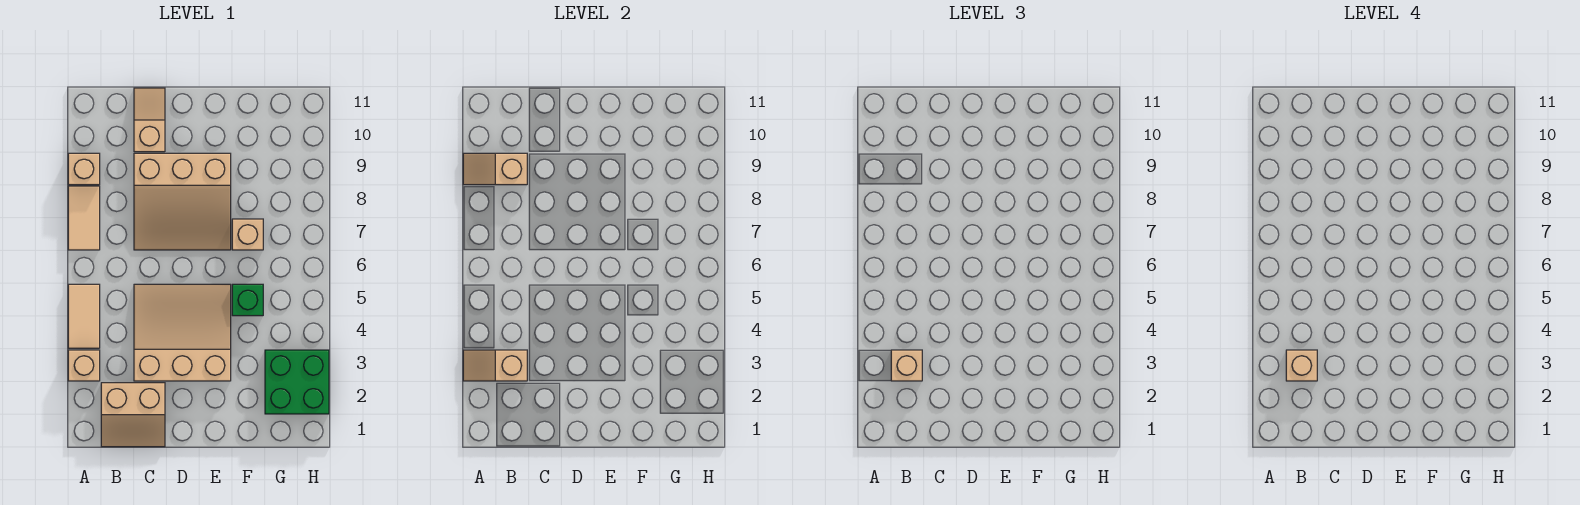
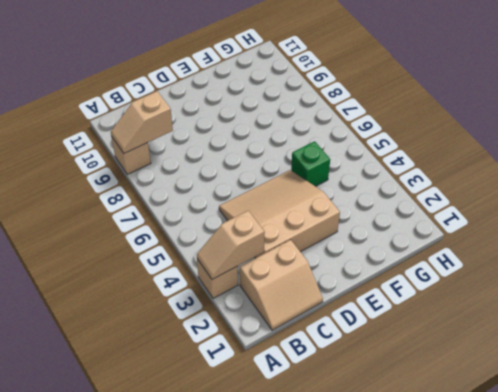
none -> tan tile A4:A5 level 1
none -> tan tile A7:A8 level 1
none -> tan slope C7:E9 level 1 top 9

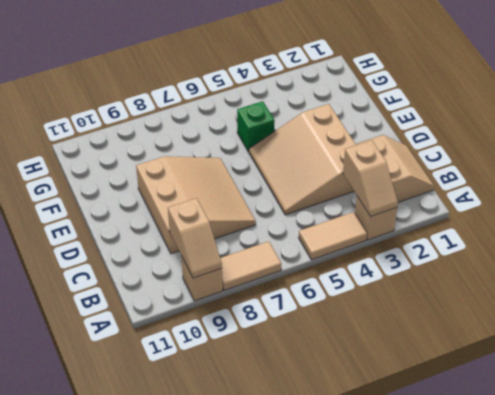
none -> tan slope C10:C11 level 1 top 10
none -> tan brick F7 level 1
none -> green brick G2:H3 level 1

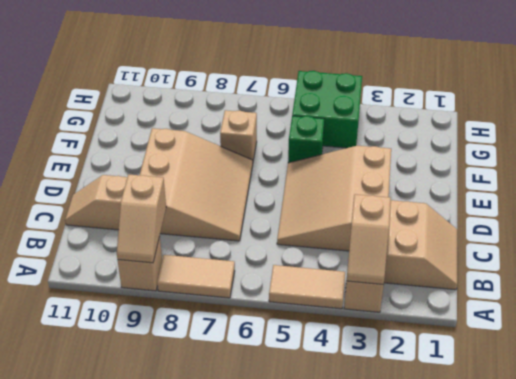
green brick G4:H5 level 1 -> green brick G2:H3 level 1
none -> tan brick B3 level 3
none -> tan brick B3 level 4

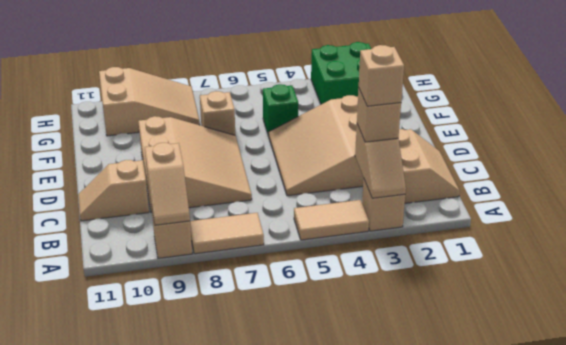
tan slope G8:H10 level 1 top 10 -> none

